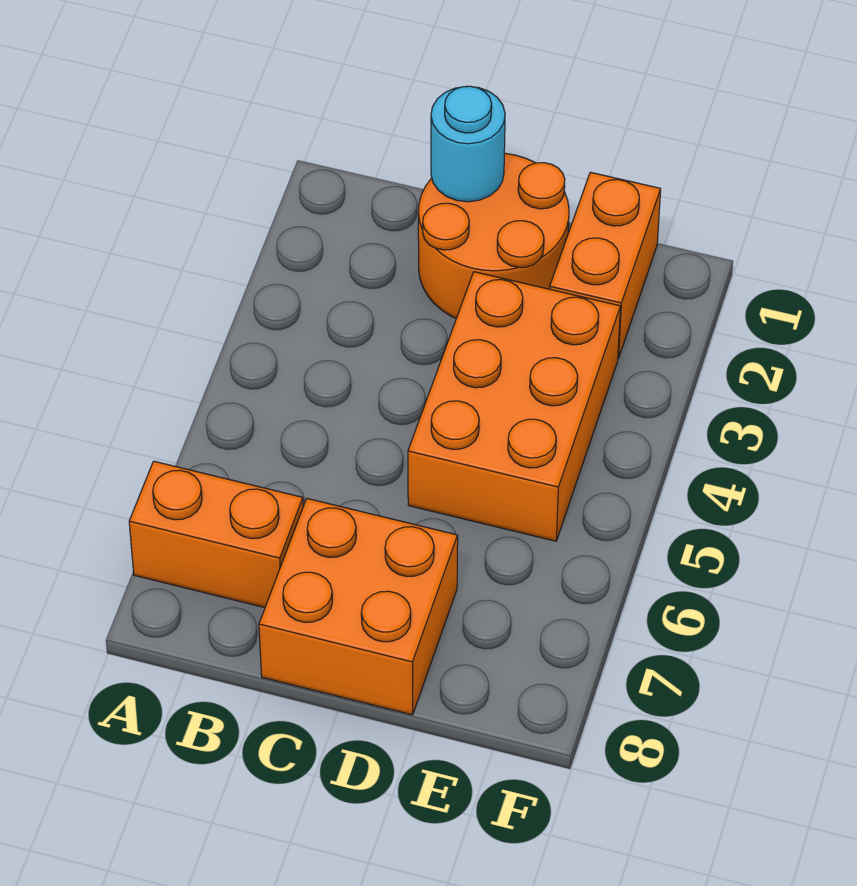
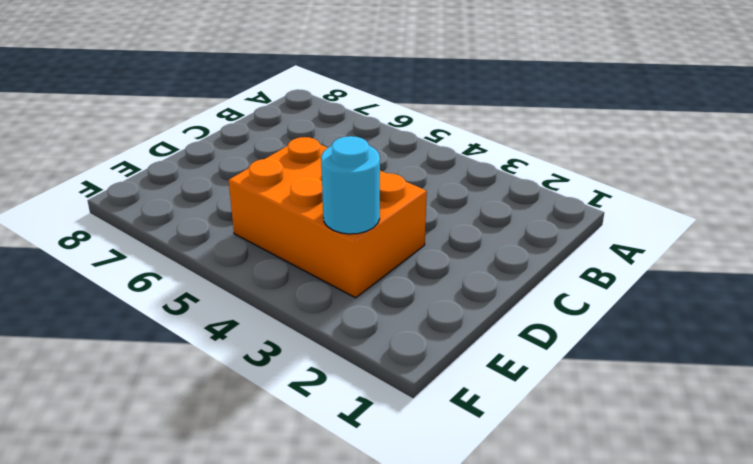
cyan round brick E3 level 2 -> cyan round brick C1 level 2
none -> orange brick A7:B7 level 1
none -> orange round brick C1:D2 level 1

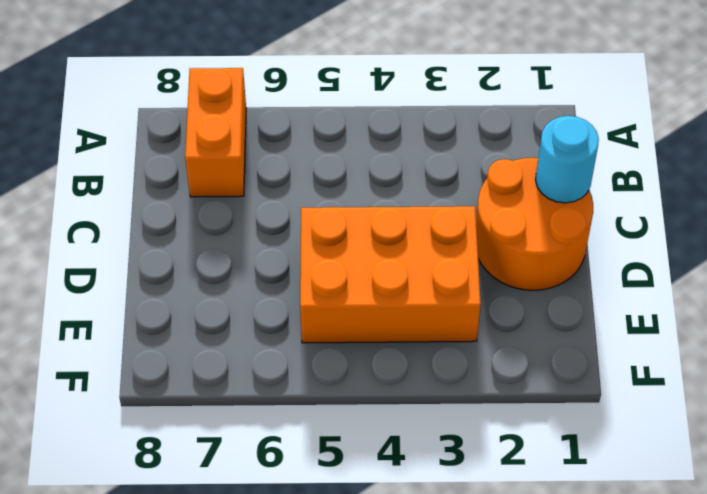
none -> orange brick C7:D8 level 1
none -> orange brick E1:E2 level 1

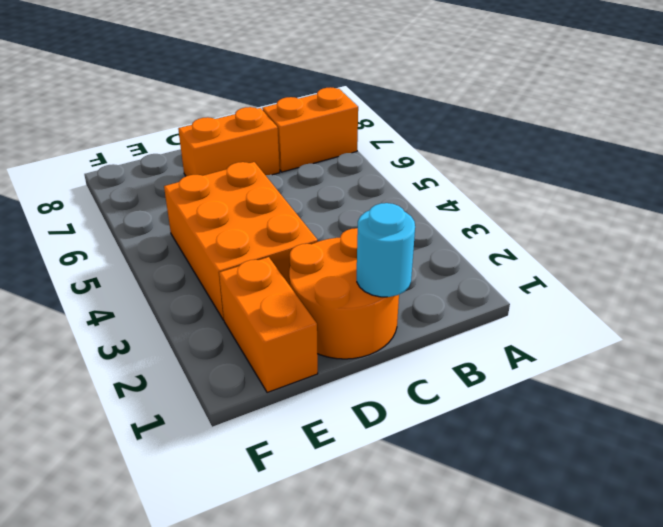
orange brick C7:D7 level 1 -> orange brick C7:D8 level 1

